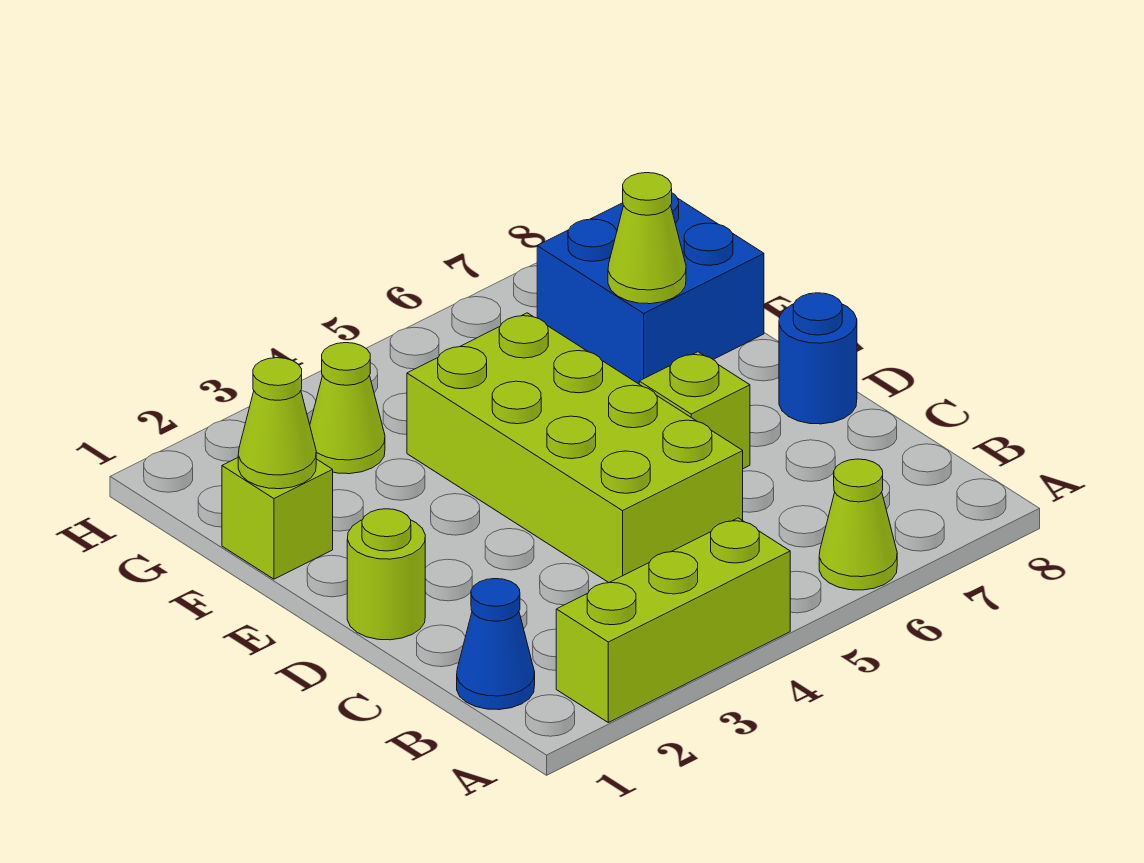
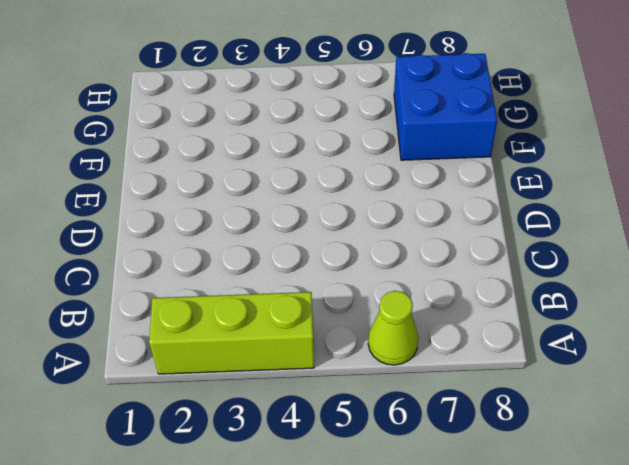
none -> blue cone B1 level 1
none -> lime brick C4:F5 level 1
none -> lime round brick D1 level 1

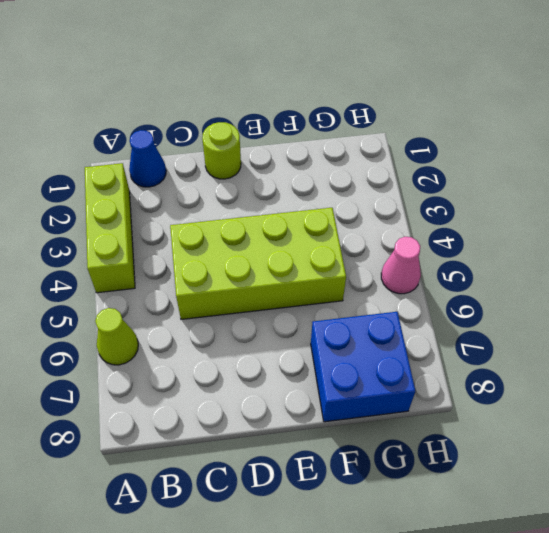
pink cone H5 level 1 -> none
none -> lime brick D6 level 1
none -> blue round brick D8 level 1
none -> lime brick F1 level 1

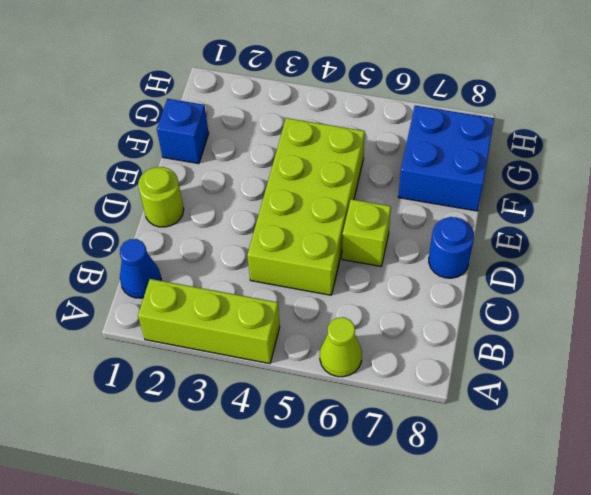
blue brick F1 level 1 -> lime brick F1 level 1
none -> lime cone G3 level 1
none -> lime cone F1 level 2
none -> lime cone F7 level 2

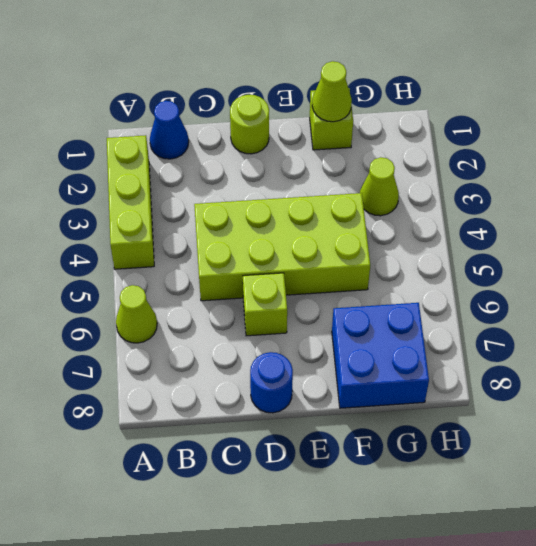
none -> lime cone F7 level 2

